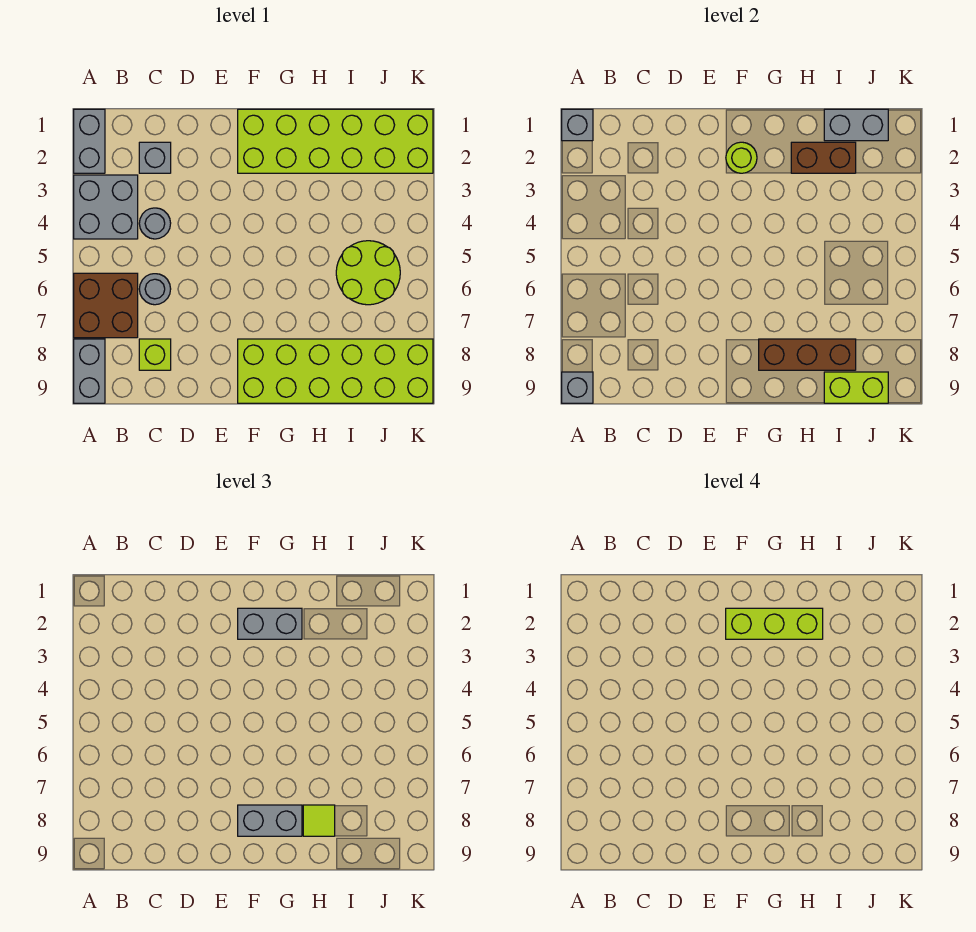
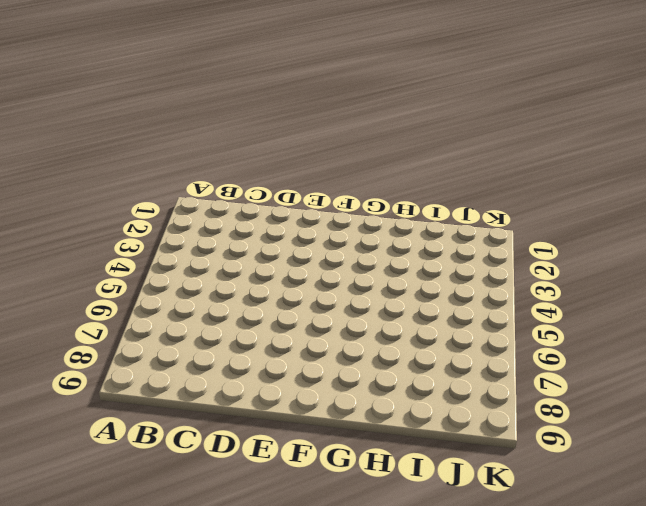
none -> grey brick A1:A2 level 1
none -> grey brick A3:B4 level 1
none -> brown brick A6:B7 level 1

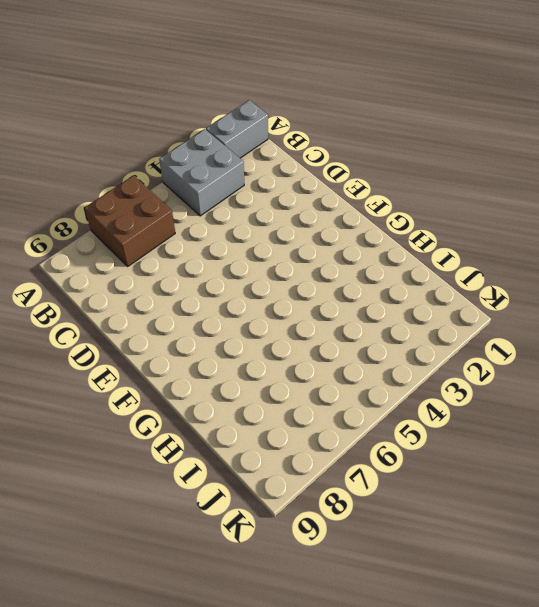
none -> grey brick A8:A9 level 1
none -> grey brick C2 level 1
none -> grey round brick C4 level 1

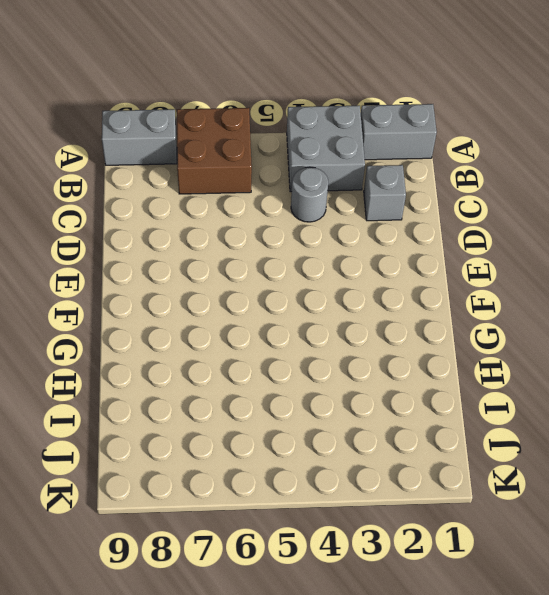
none -> grey round brick C6 level 1
none -> lime brick C8 level 1
none -> lime brick F1:K2 level 1

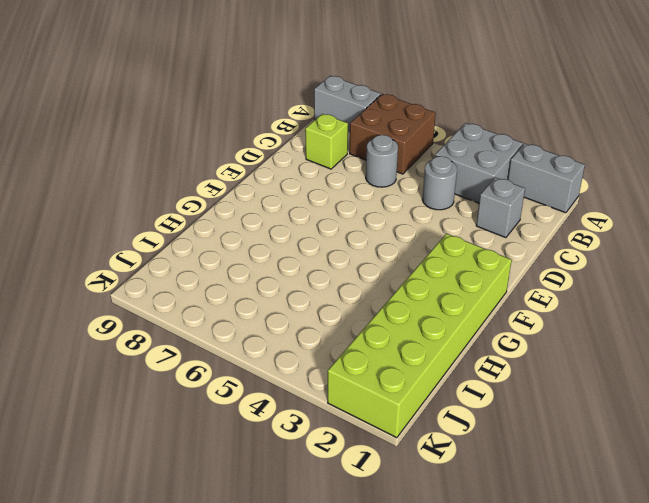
none -> lime brick F8:K9 level 1
none -> lime round brick I5:J6 level 1
none -> grey brick A1 level 2

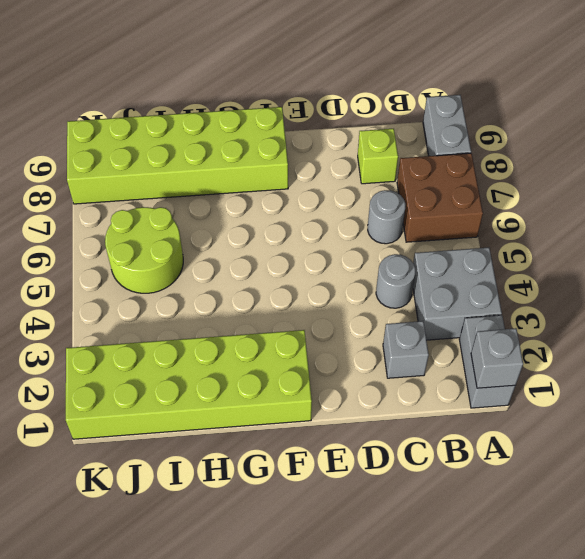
none -> grey brick A9 level 2
none -> lime round brick F2 level 2
none -> brown brick G8:I8 level 2

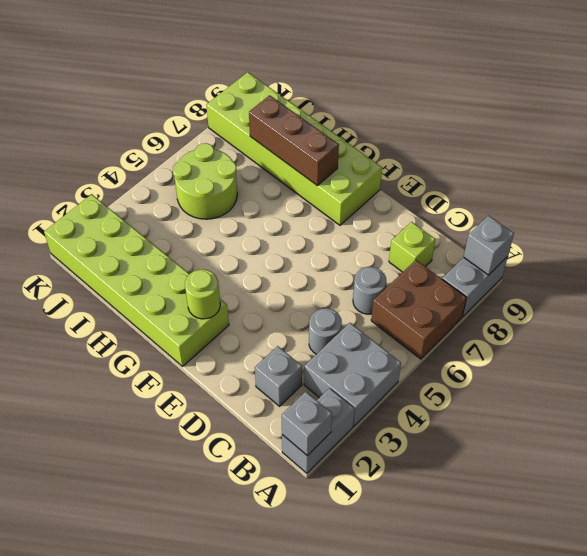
none -> brown brick H2:I2 level 2
none -> grey brick I1:J1 level 2
none -> lime brick I9:J9 level 2

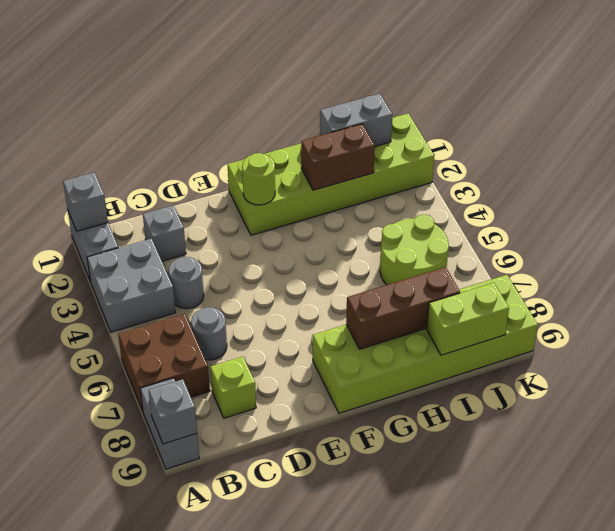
none -> grey brick F2:G2 level 3
none -> grey brick F8:G8 level 3
none -> lime tile H8 level 3

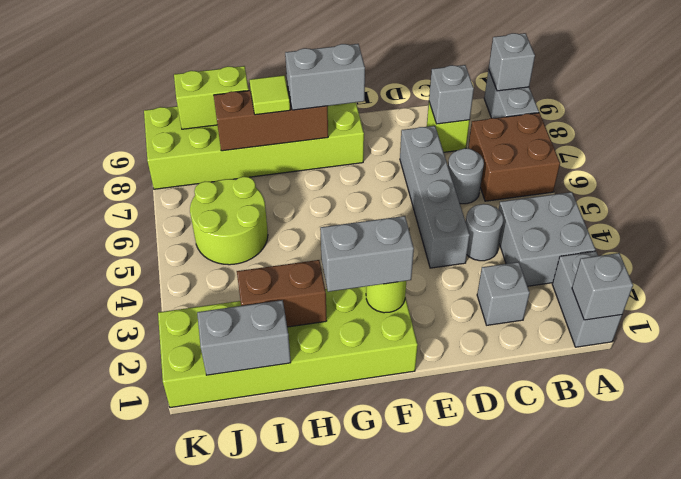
grey brick C8 level 2 -> none
grey brick D4:D7 level 1 -> none
none -> lime brick F2:H2 level 4

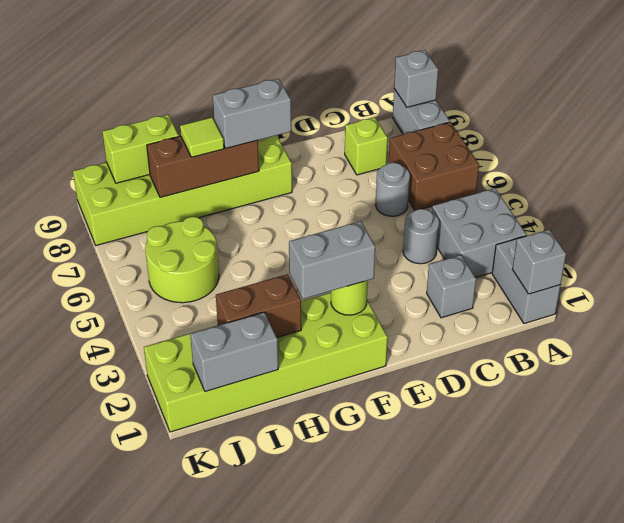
none -> lime brick F2:H2 level 4

